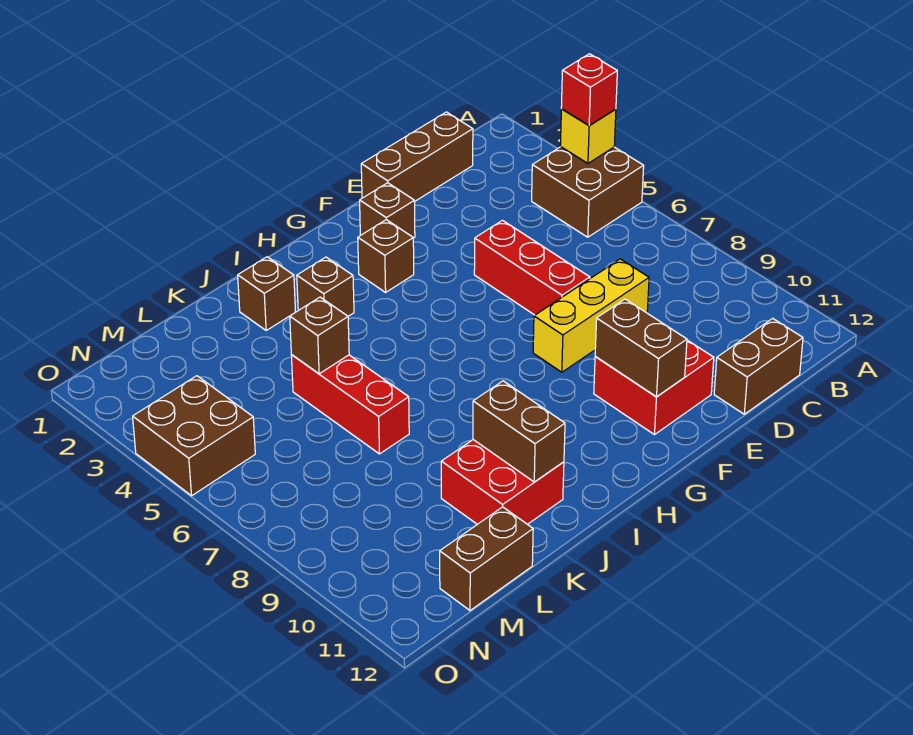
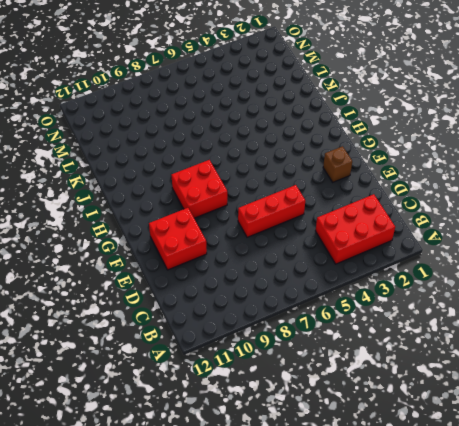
red brick B2:C4 level 1 -> brown brick A4:B5 level 1
red brick G8:H9 level 1 -> red brick J10:K11 level 1
none -> brown brick C1:E1 level 1
none -> brown brick C12:D12 level 1
none -> yellow brick D8:F8 level 1

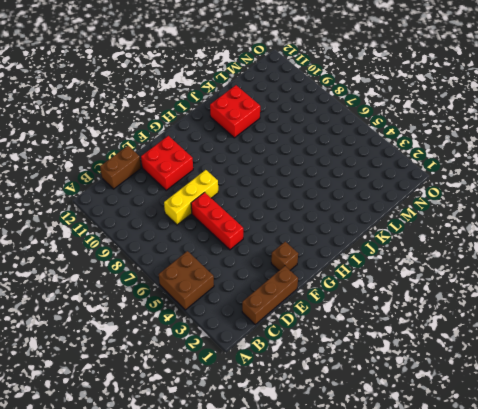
none -> brown brick G3 level 1
none -> brown brick I3 level 1
none -> brown brick J2 level 1

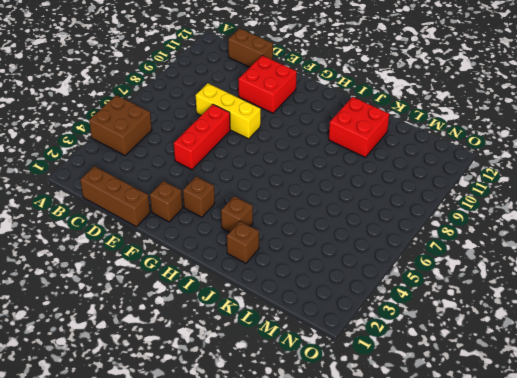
none -> red brick K5:K7 level 1
none -> brown brick L12:M12 level 1
none -> brown brick N4:O5 level 1

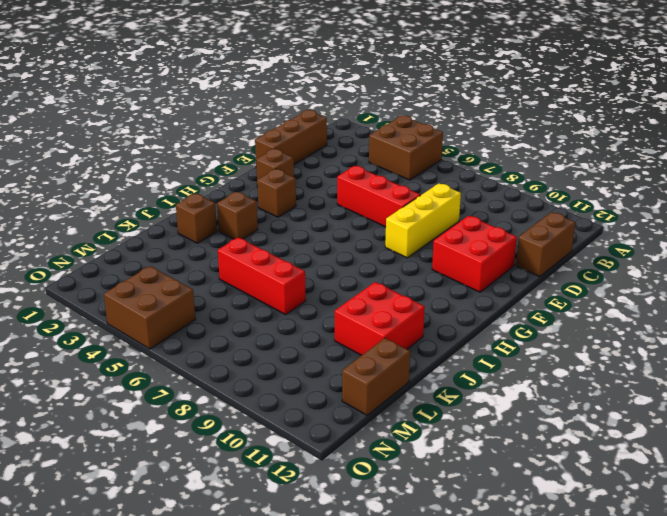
none -> yellow brick A4 level 2
none -> brown brick F10:F11 level 2
none -> brown brick J10:J11 level 2

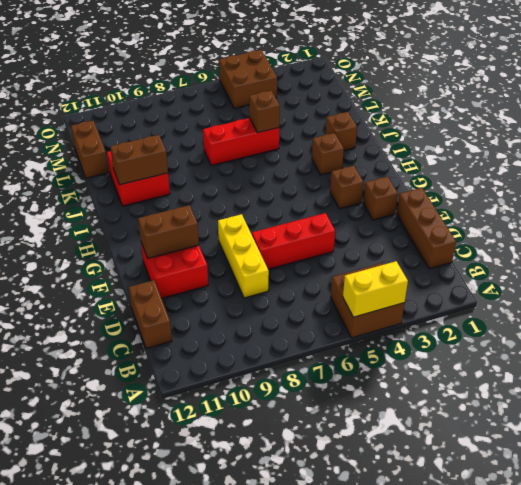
yellow brick A4:A5 level 2 -> yellow brick A4 level 2
none -> red brick A4 level 3

